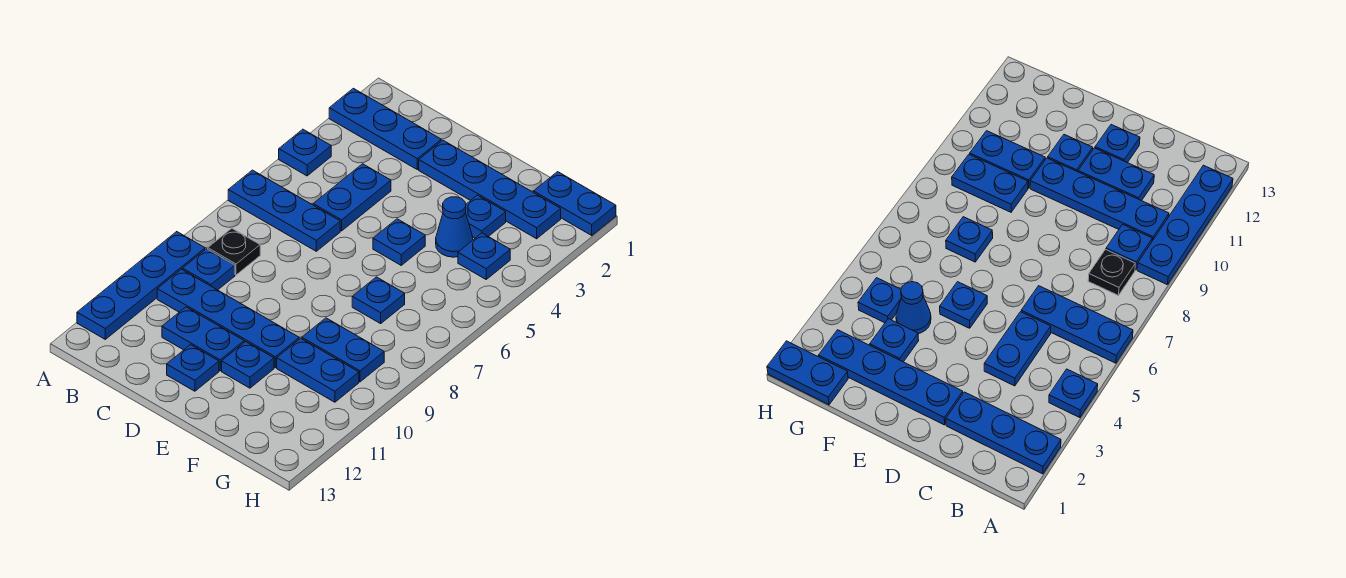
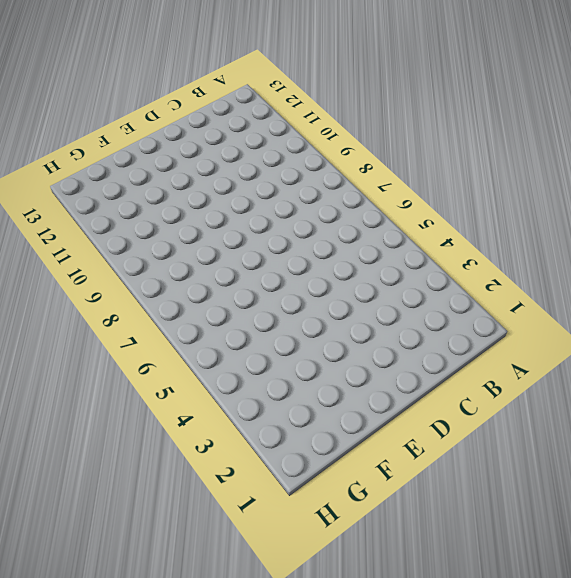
none -> blue plate A2:C2 level 1
none -> blue plate A4 level 1
none -> blue plate A6:C6 level 1

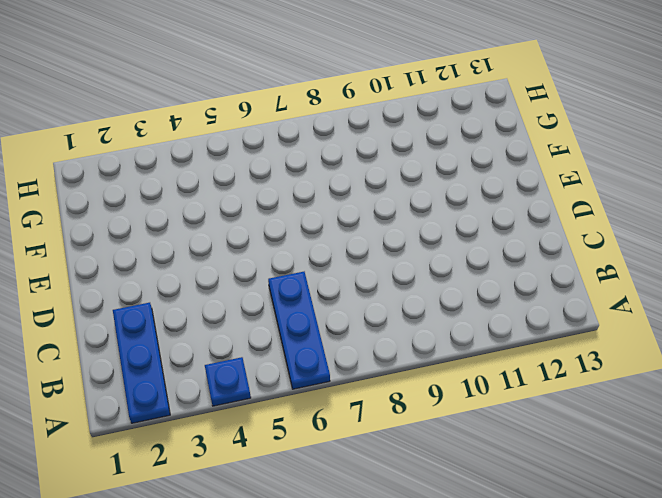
none -> blue plate A9:A12 level 1
none -> black plate B8 level 1
none -> blue plate B9 level 1

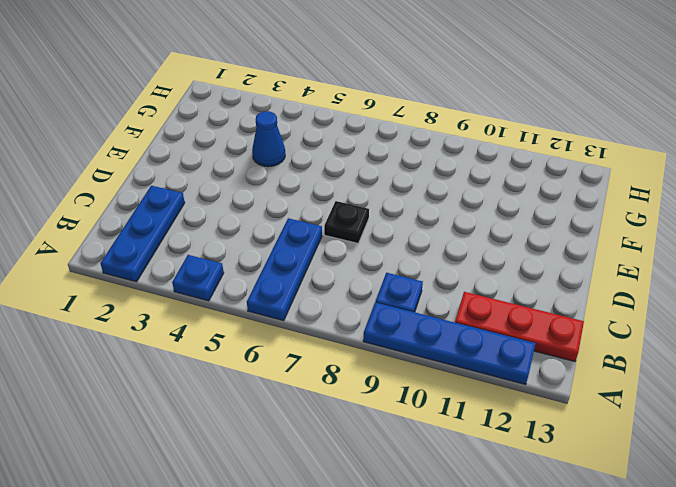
red plate B11:B13 level 1 -> none
black plate D7 level 1 -> black plate B8 level 1
none -> blue plate B10:E10 level 1
none -> blue plate C4:C5 level 1
none -> blue plate C11:D11 level 1

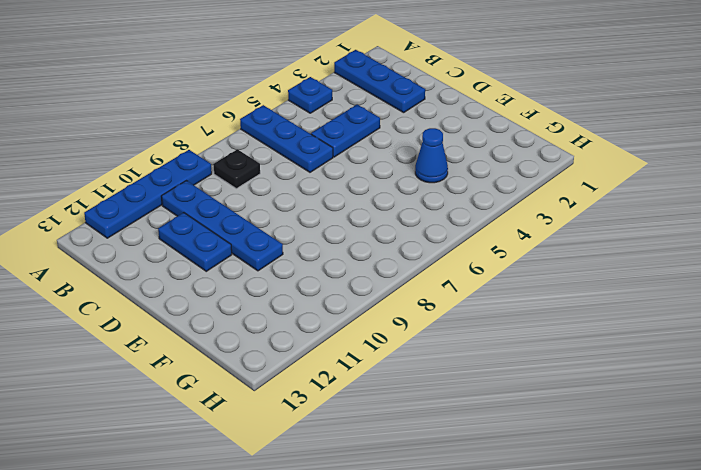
none -> blue plate B9 level 1
none -> blue plate D2:G2 level 1
none -> blue plate D12 level 1

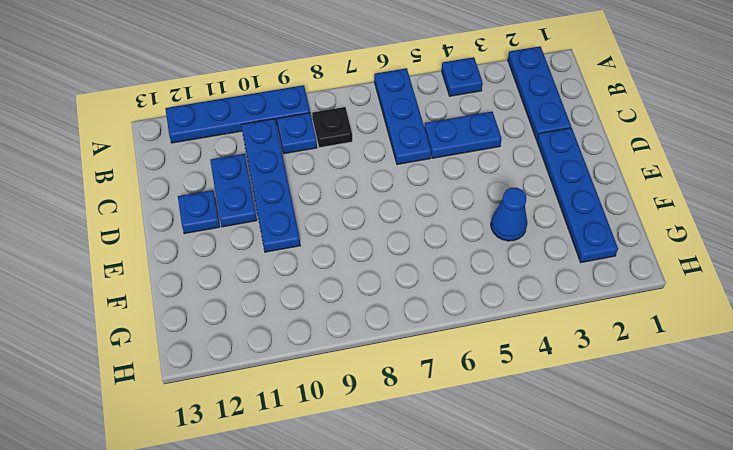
none -> blue plate E5 level 1
none -> blue plate E11 level 1
none -> blue plate F3 level 1

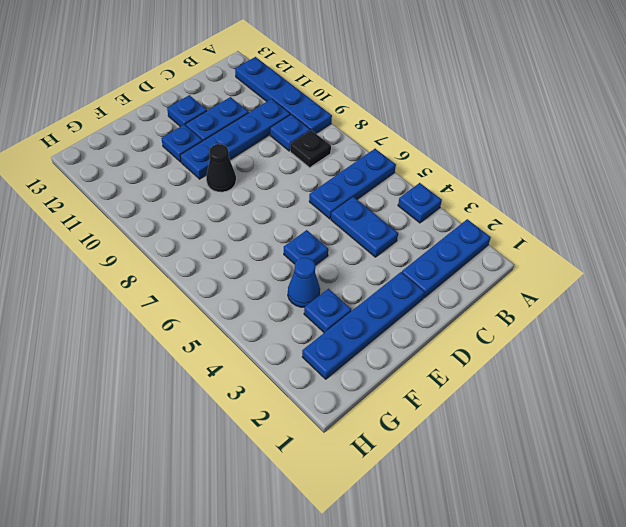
black cone E9 level 1 -> none
none -> blue plate F7 level 1
none -> blue plate F9:G9 level 1
none -> blue plate F10:G10 level 1

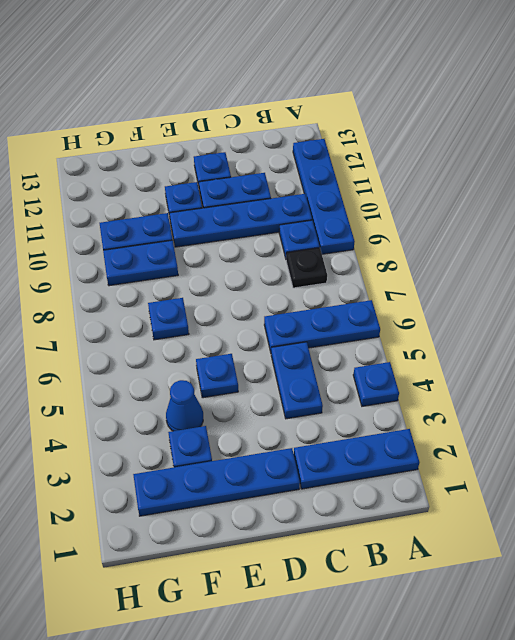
none -> blue plate G1:H1 level 1
none -> blue plate G4 level 1

